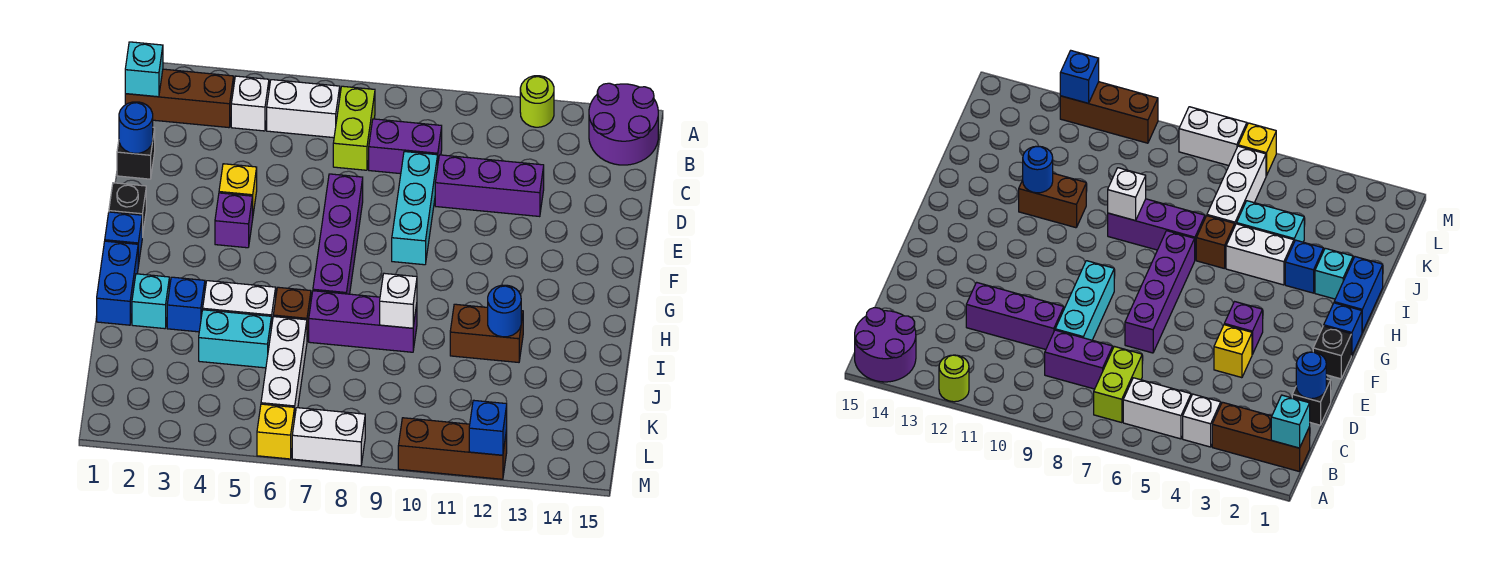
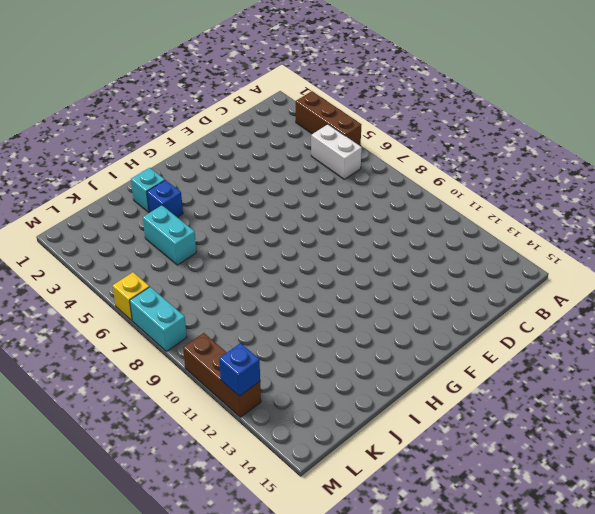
brown brick A3:A5 level 1 -> brown brick B1:B3 level 1
cyan brick M7:M8 level 1 -> white brick M7:M8 level 1
none -> lime round brick A12 level 1
none -> purple round brick A14:B15 level 1
none -> white brick B4 level 1
none -> lime brick B7:C7 level 1

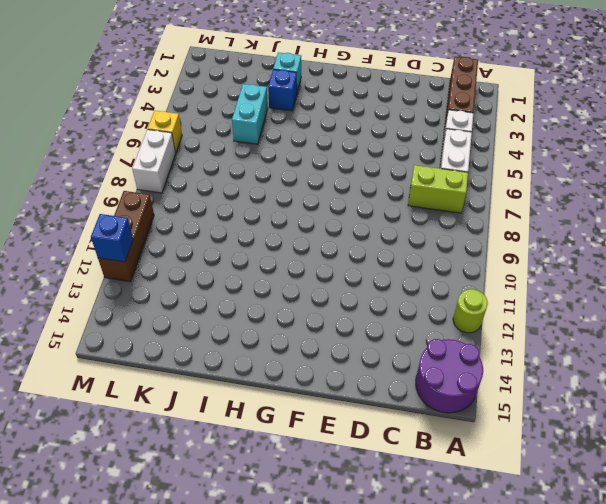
none -> purple brick C8:C9 level 1
none -> black brick D1 level 1
none -> cyan brick D9:F9 level 1
none -> purple brick D10:D12 level 1

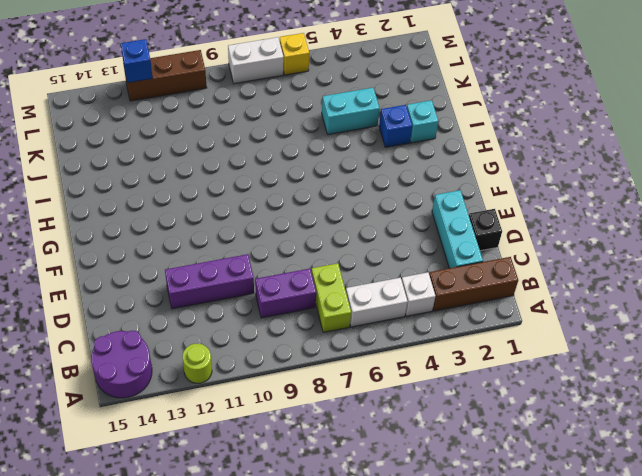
cyan brick C2:E2 level 1 -> cyan brick D9:F9 level 1
none -> yellow brick E4 level 1
none -> purple brick E7:H7 level 1
none -> black brick F1 level 1
none -> purple brick F4 level 1

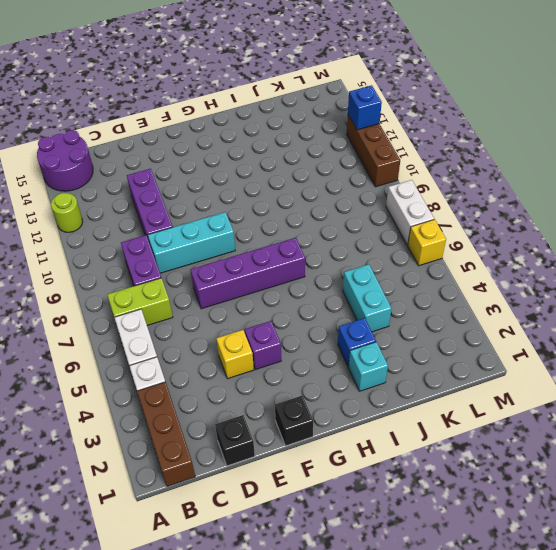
none -> blue brick G1 level 1
none -> blue brick H1:I1 level 1
none -> white brick I4:I5 level 1
none -> brown brick I6 level 1

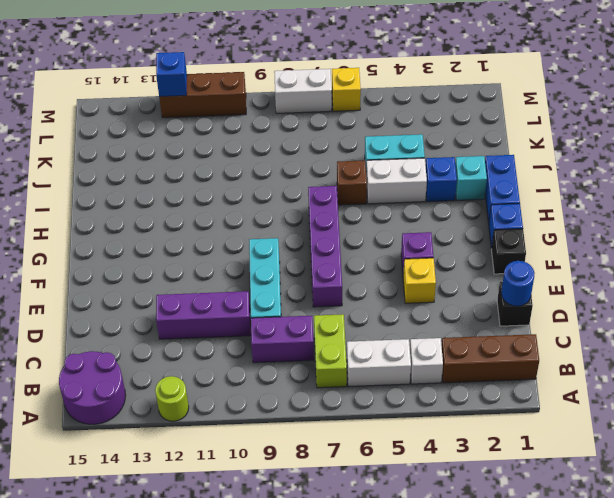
none -> purple brick I7:I9 level 1
none -> brown brick I11:I12 level 1
none -> white brick J6:L6 level 1
none -> cyan brick B1 level 2

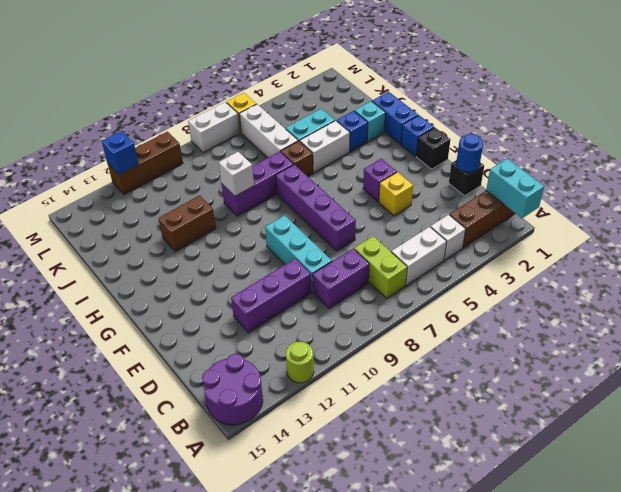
cyan brick A1:B1 level 2 -> cyan brick B1 level 2
none -> blue round brick I12 level 2

